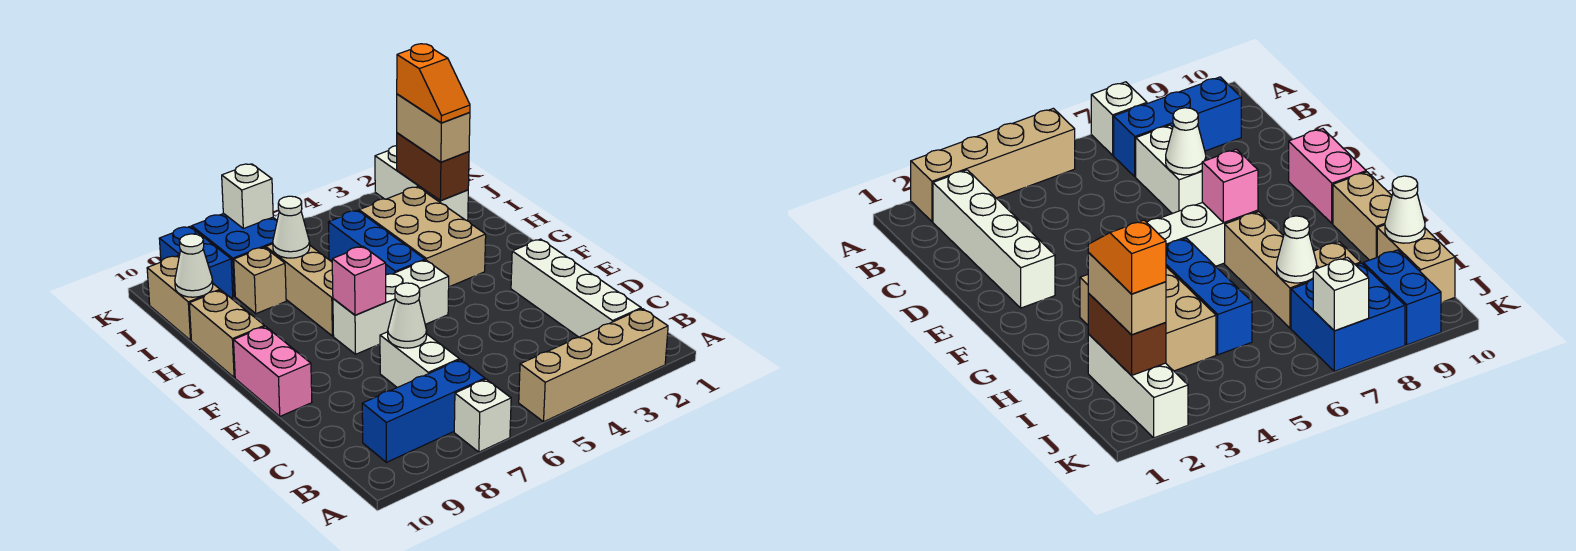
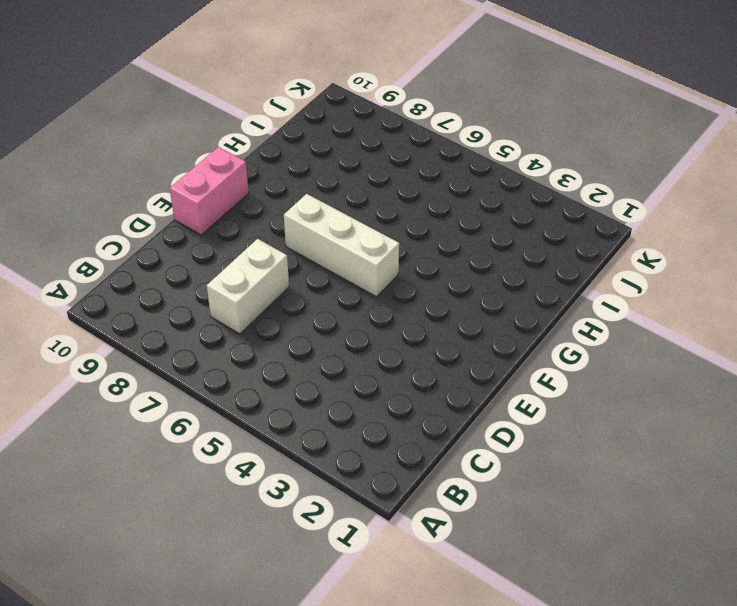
none -> tan brick A2:A5 level 1
none -> white brick A7 level 1
none -> white brick B2:E2 level 1

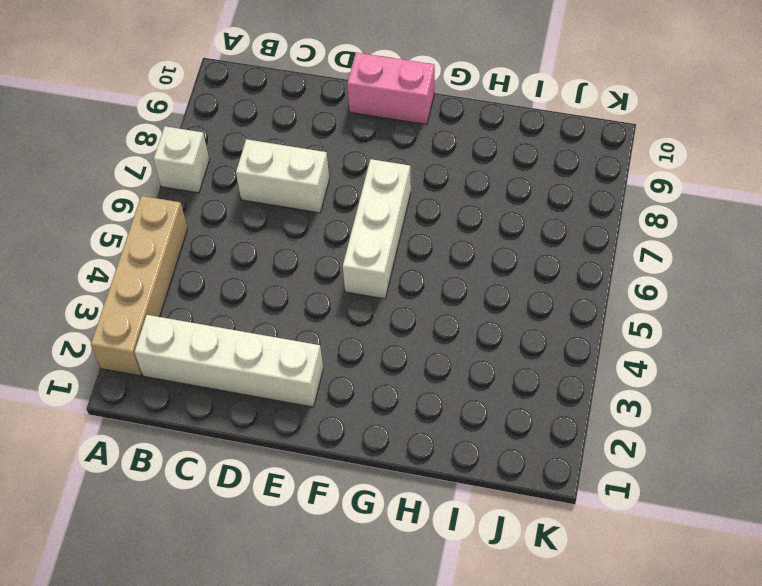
none -> blue brick B7:B9 level 1
none -> tan brick G3:I4 level 1
none -> blue brick G5:I5 level 1

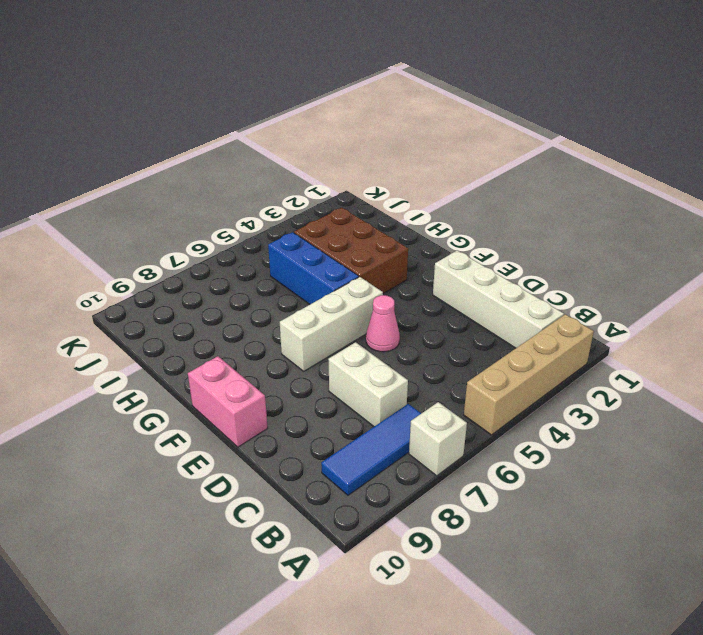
blue tile B7:B9 level 1 -> blue brick B7:B9 level 1
pink cone E5 level 1 -> none
brown brick G3:I4 level 1 -> tan brick G3:I4 level 1
none -> tan brick G7:I7 level 1
none -> tan brick G10:H10 level 1
none -> white brick I2:K2 level 1

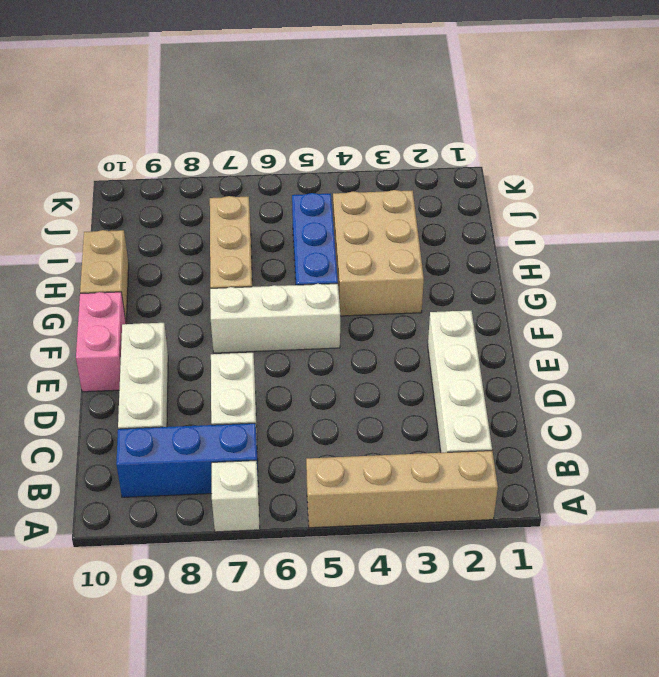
white brick C9:E9 level 1 -> white brick I2:K2 level 1
none -> tan brick I8 level 1
none -> tan brick I10:J10 level 1
none -> blue brick J7:K8 level 1

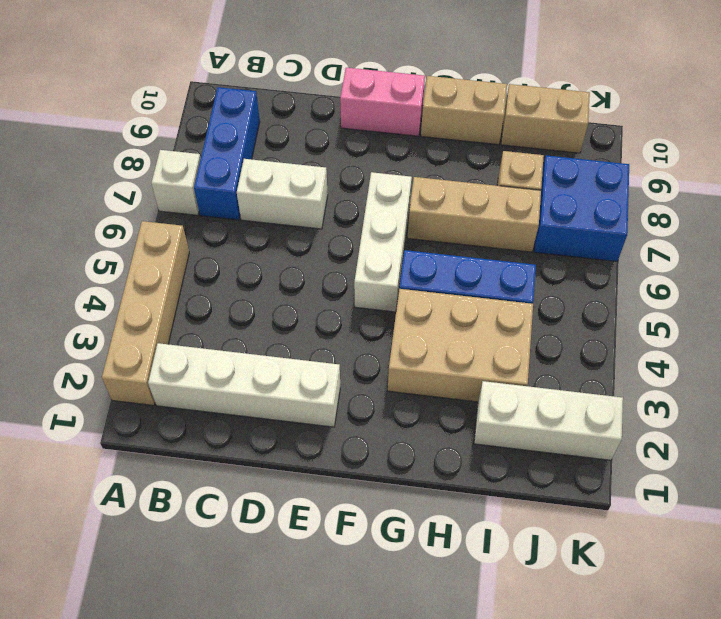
none -> blue brick J9:K9 level 1
none -> white cone D7 level 2
none -> pink brick F7 level 2

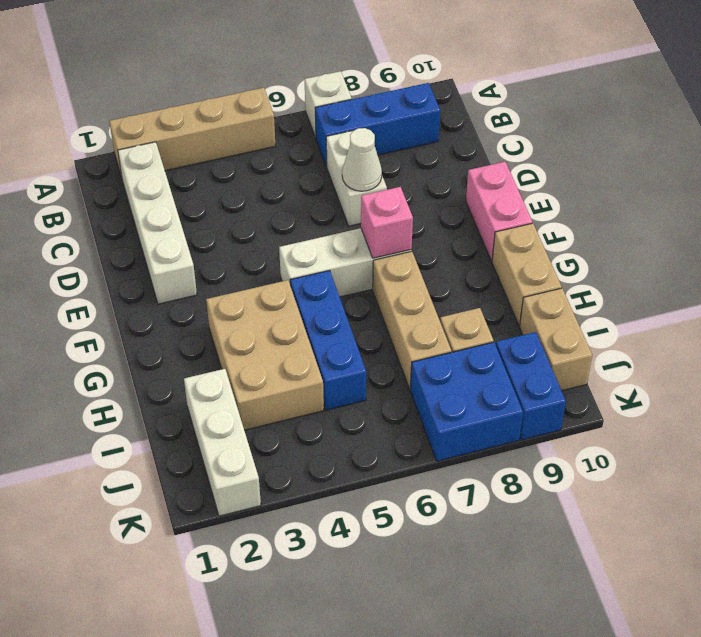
none -> brown brick I2:J2 level 2
none -> white cone I7 level 2
none -> white cone I10 level 2

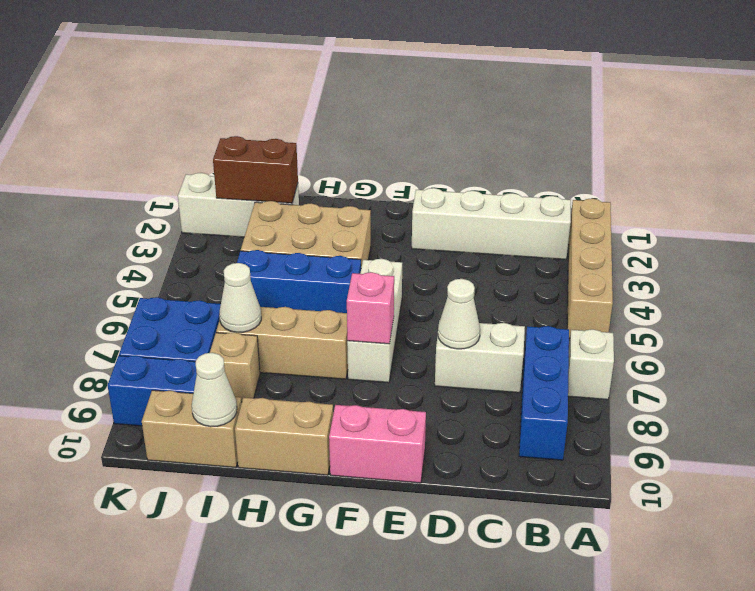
none -> white brick K7 level 2
none -> tan brick I2:J2 level 3
none -> orange slope I2:J2 level 4 top J

